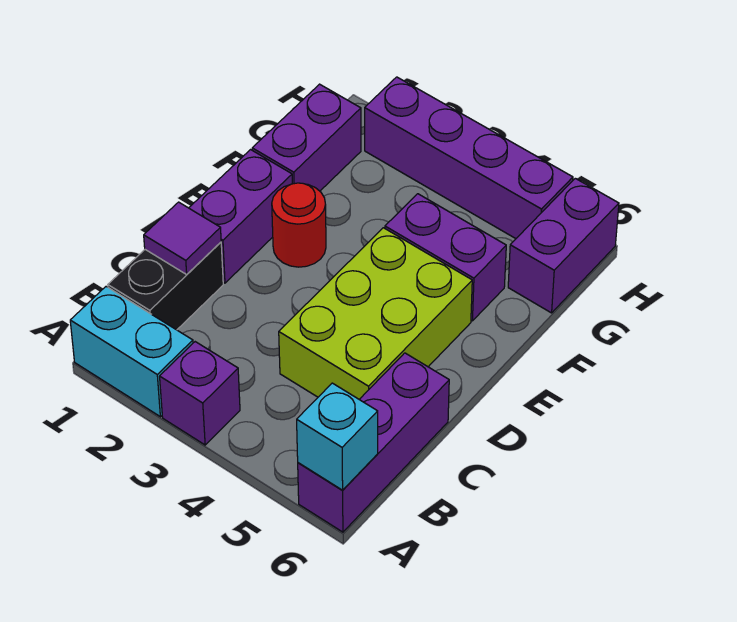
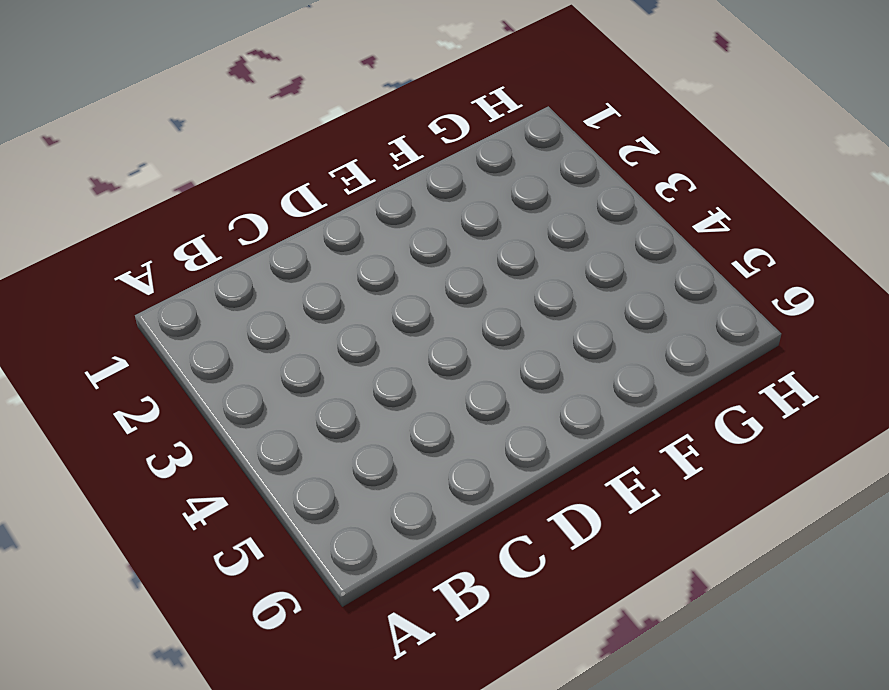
none -> cyan brick A1:A2 level 1
none -> purple brick A3 level 1
none -> purple brick A6:C6 level 1

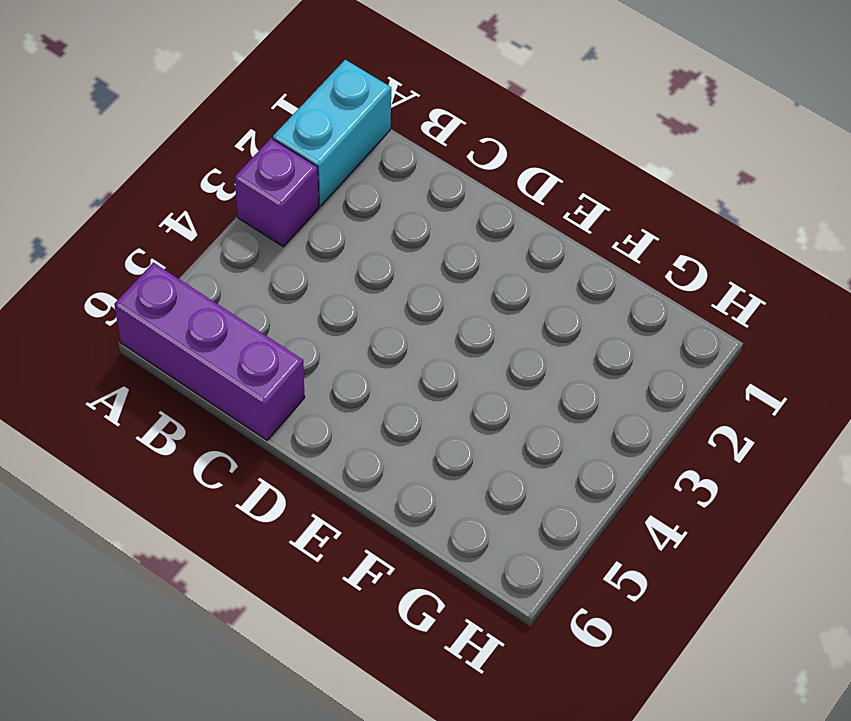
none -> black brick B1:C1 level 1
none -> lime brick C4:E5 level 1
none -> purple brick D1:E1 level 1

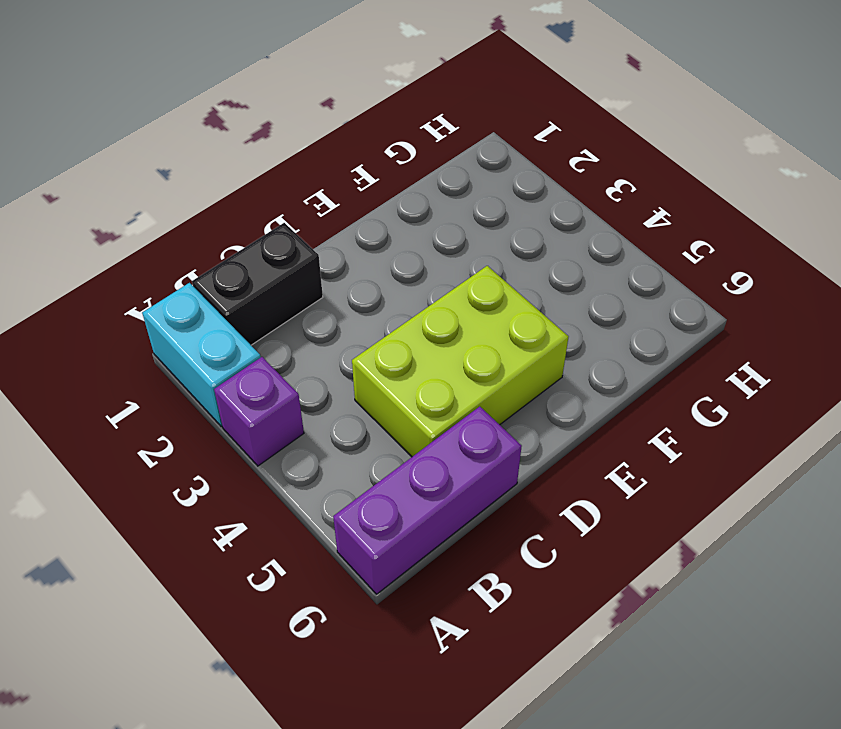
none -> purple brick D1:E1 level 1
none -> red round brick E2 level 1
none -> purple brick F1:G1 level 1

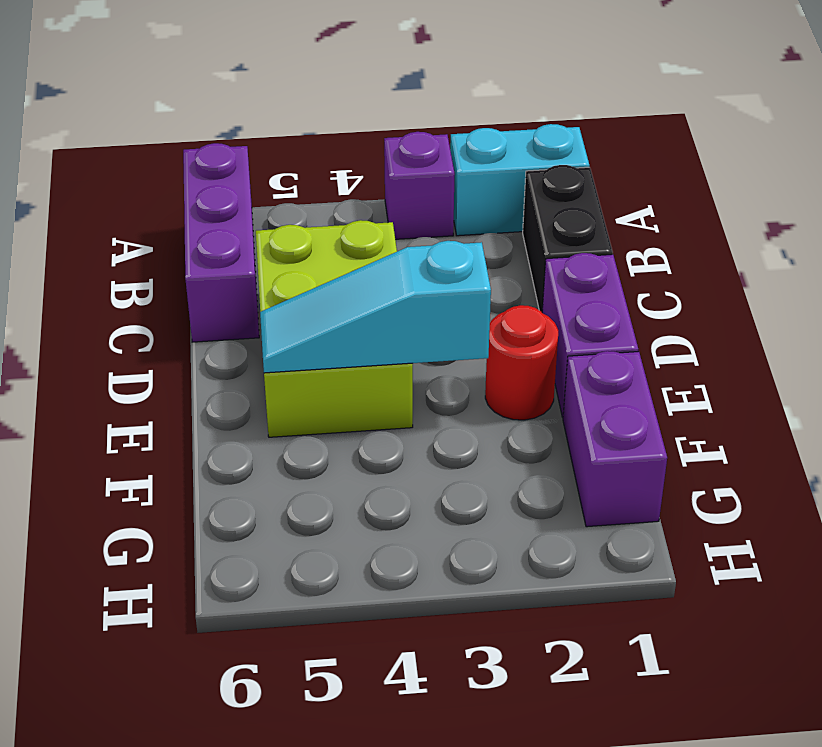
cyan slope E3:E5 level 2 top 3 -> none
none -> purple brick F4:F5 level 1
none -> purple brick G6:H6 level 1
none -> purple brick H2:H5 level 1

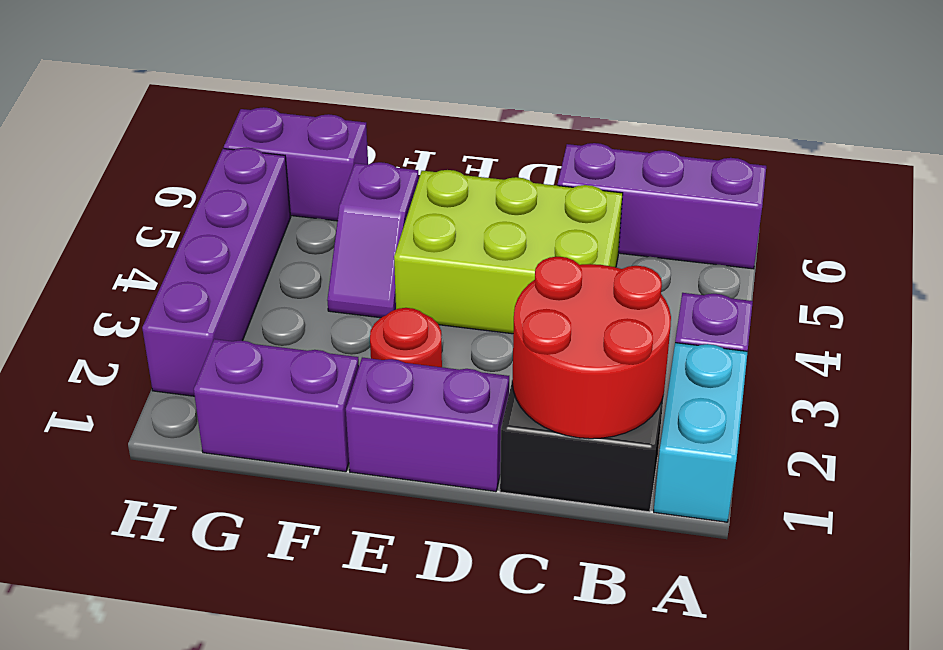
red round brick B1:C2 level 2 -> purple tile C1 level 2
purple slope F4:F5 level 1 top 5 -> purple brick F4:F5 level 1
none -> cyan brick A6 level 2

